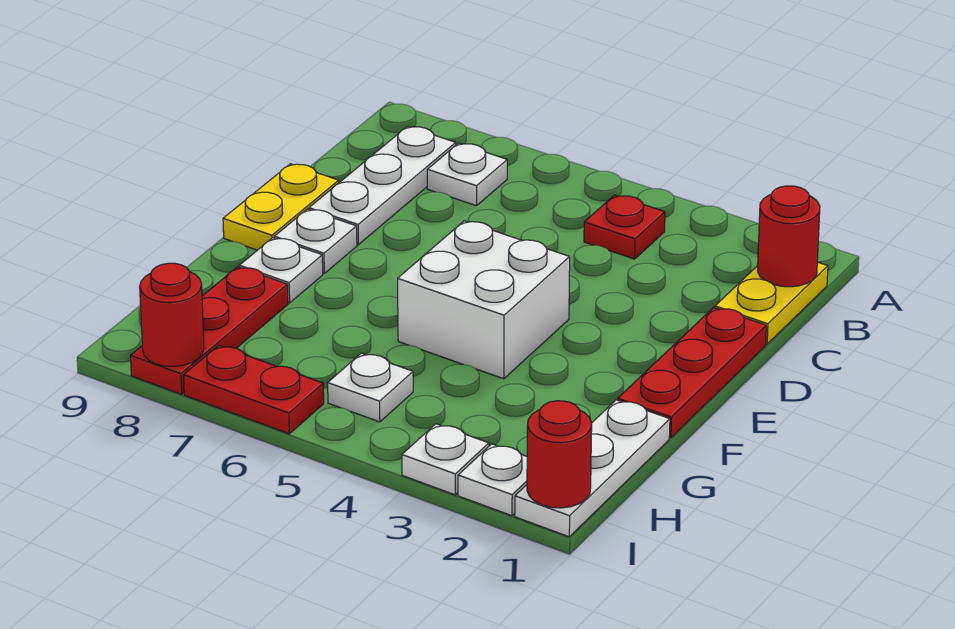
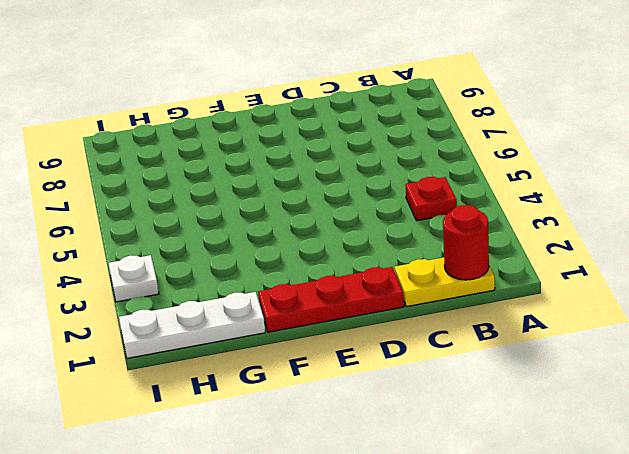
none -> white plate B7 level 1
none -> white plate B8:D8 level 1
none -> yellow plate D9:E9 level 1

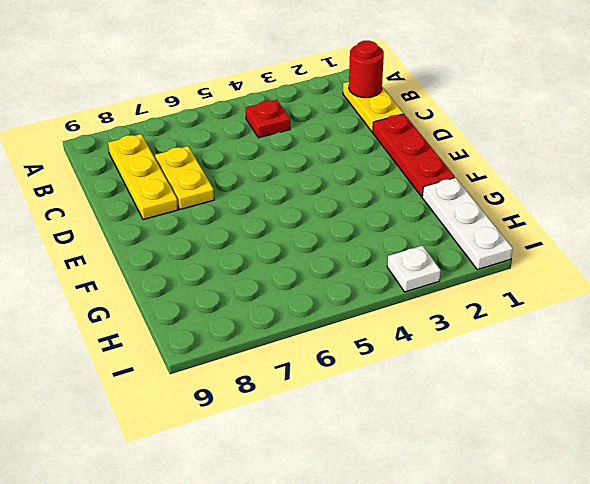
yellow plate B8:D8 level 1 -> white plate B8:D8 level 1
yellow plate C7:D7 level 1 -> yellow plate D9:E9 level 1
none -> white plate B7 level 1
none -> white brick E4:F5 level 1
none -> white plate E8 level 1

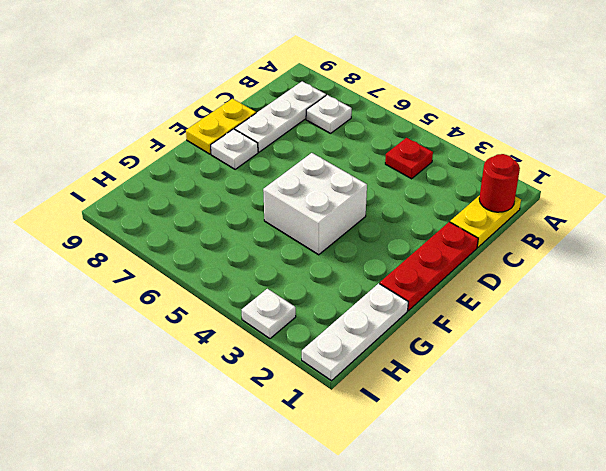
none -> white plate F8 level 1
none -> red plate G8:I8 level 1
none -> white plate H5 level 1

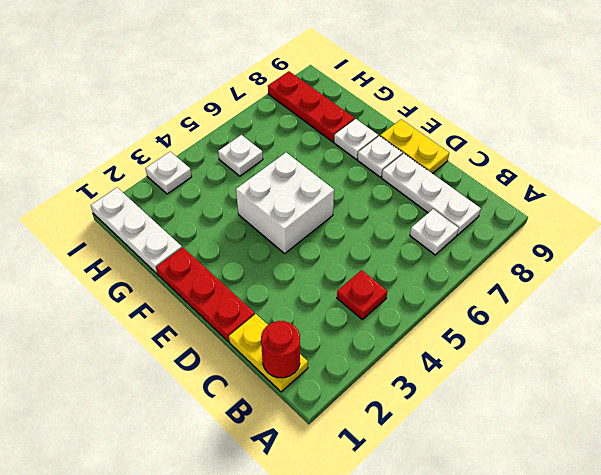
none -> white plate I2 level 1
none -> red plate I6:I7 level 1
none -> red round brick I1 level 2

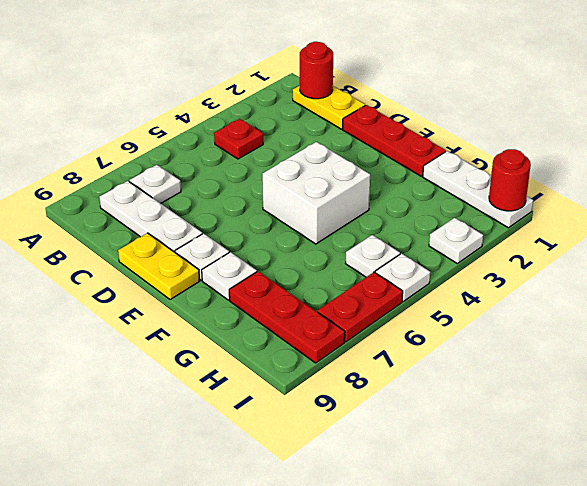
white plate I5 level 1 -> white plate I2 level 1
none -> red round brick I8 level 2

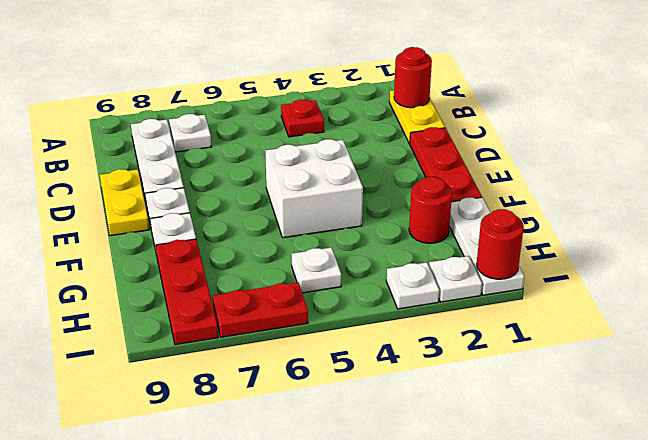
red round brick G2 level 1 -> red round brick I8 level 2

